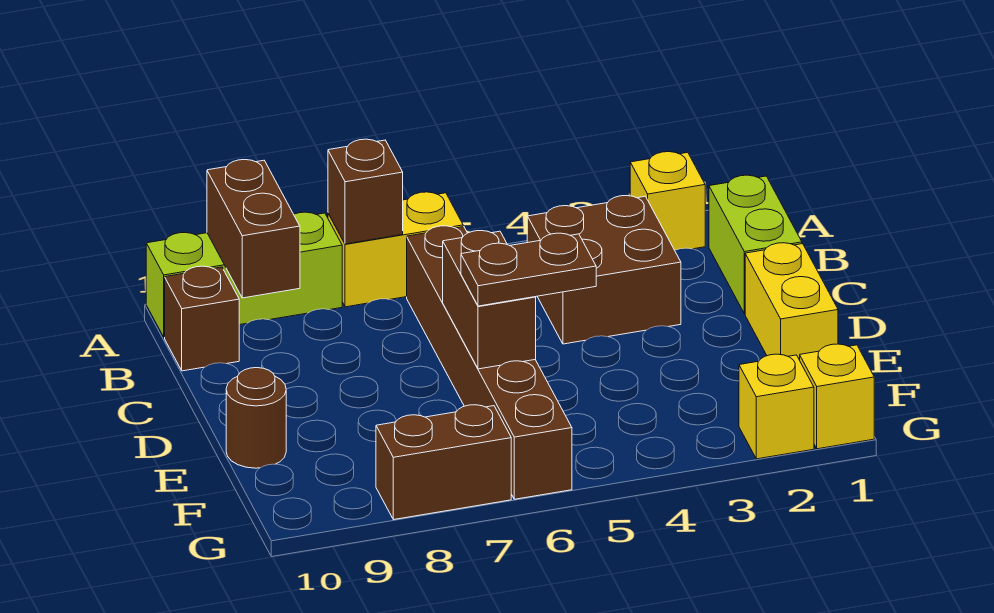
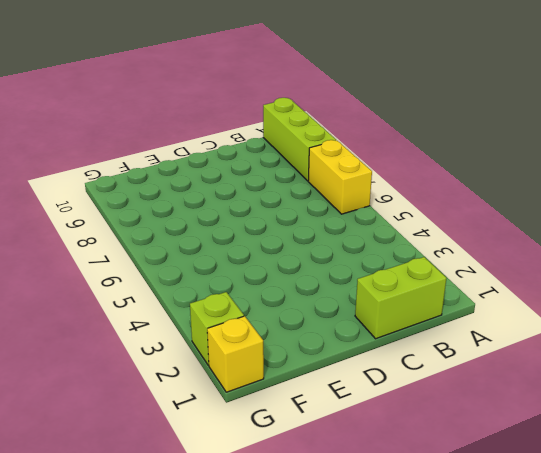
lime brick G2 level 1 -> yellow brick G2 level 1
none -> yellow brick A2 level 1
none -> brown brick B3:C4 level 1
none -> brown brick B6:G6 level 1

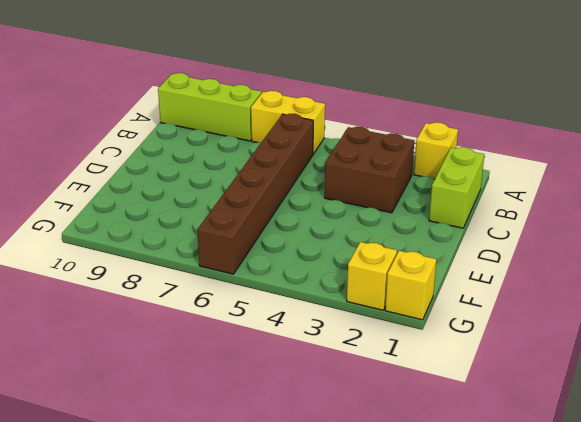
none -> brown brick B10 level 1
none -> yellow brick D1:E1 level 1
none -> brown round brick E10 level 1

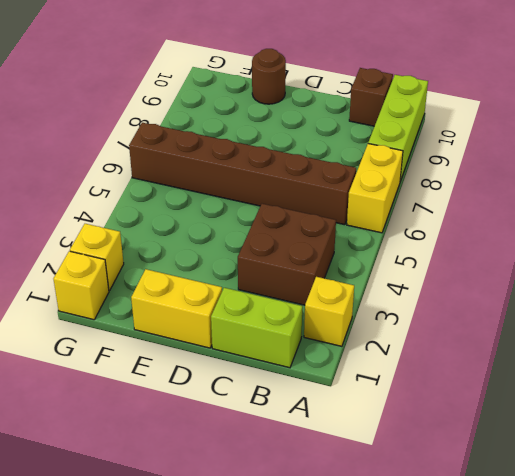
none -> brown brick G7:G8 level 1
none -> brown brick A7 level 2
none -> brown brick A9:B9 level 2

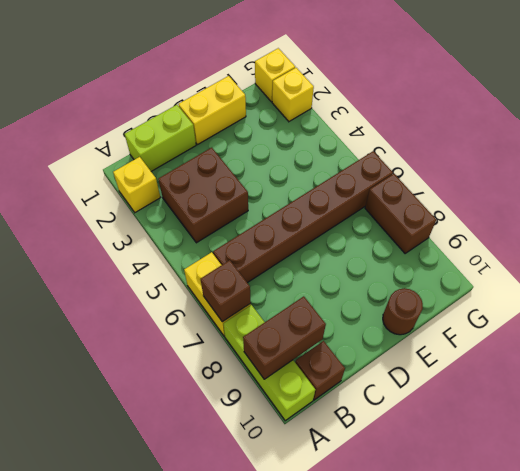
none -> brown brick D6:E6 level 2
none -> brown plate E5:E6 level 3

